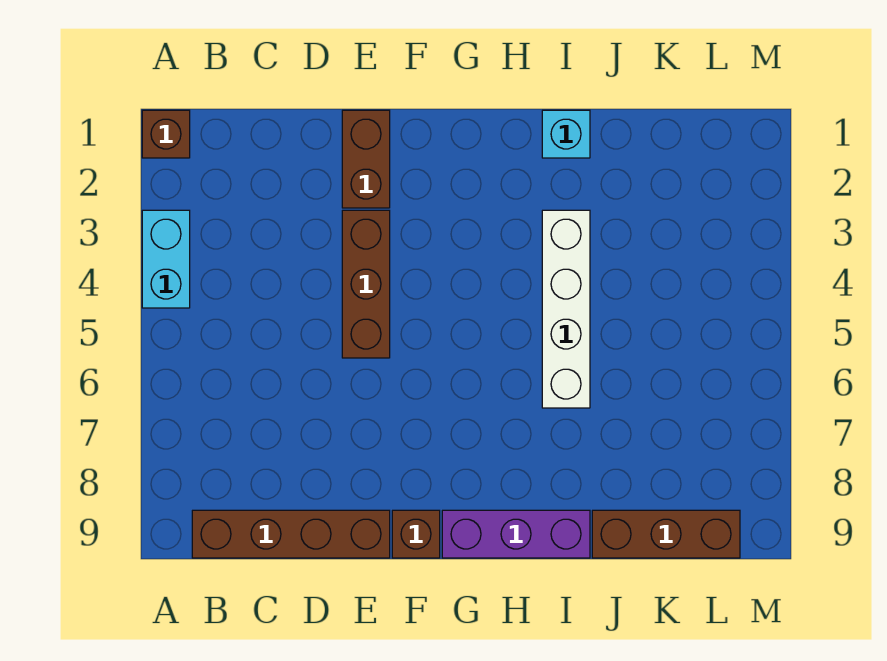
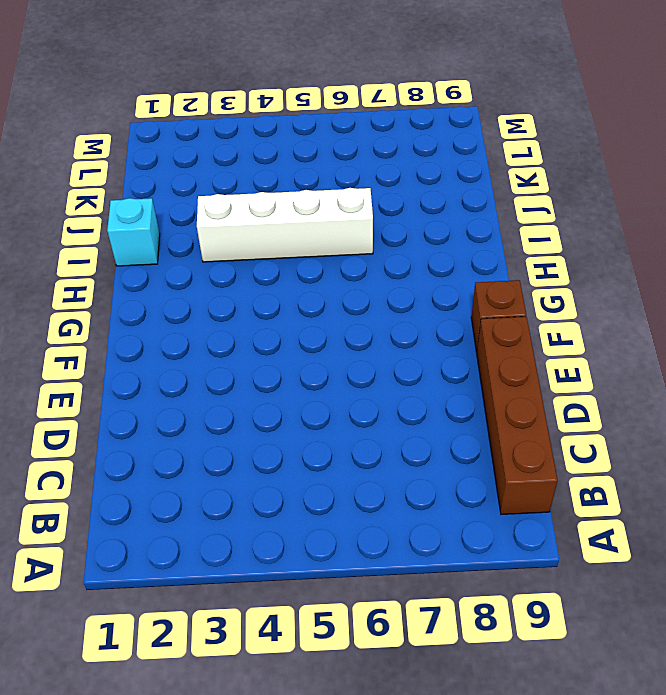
none -> brown brick A1 level 1
none -> cyan brick A3:A4 level 1

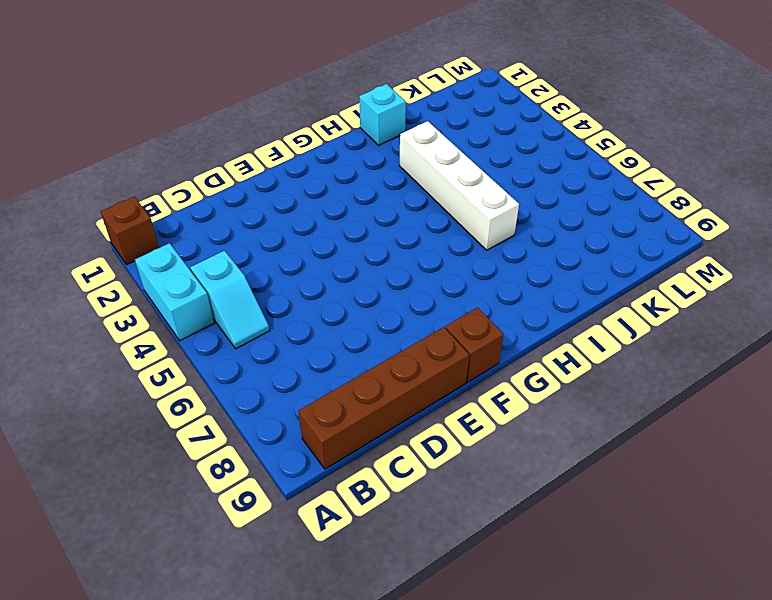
cyan slope B4:B5 level 1 top 4 -> none
none -> brown brick E1:E2 level 1
none -> brown brick E3:E5 level 1

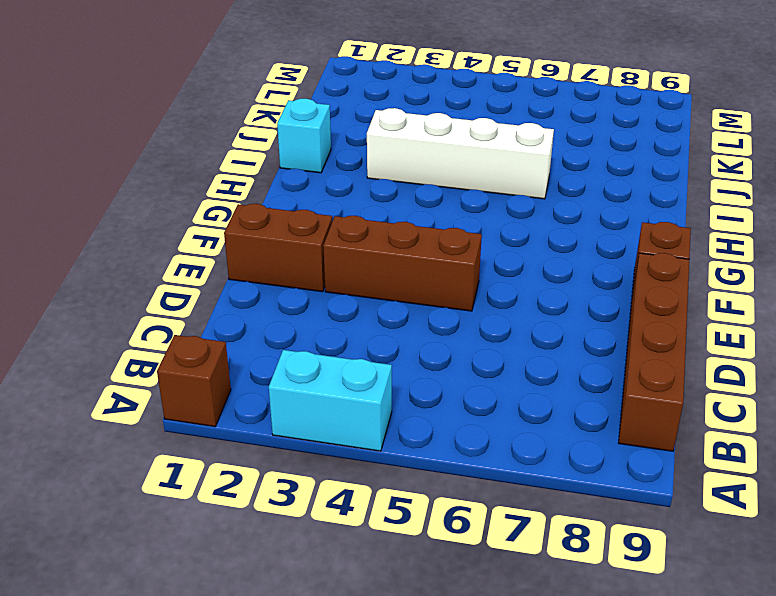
none -> purple brick G9:I9 level 1
none -> brown brick J9:L9 level 1

